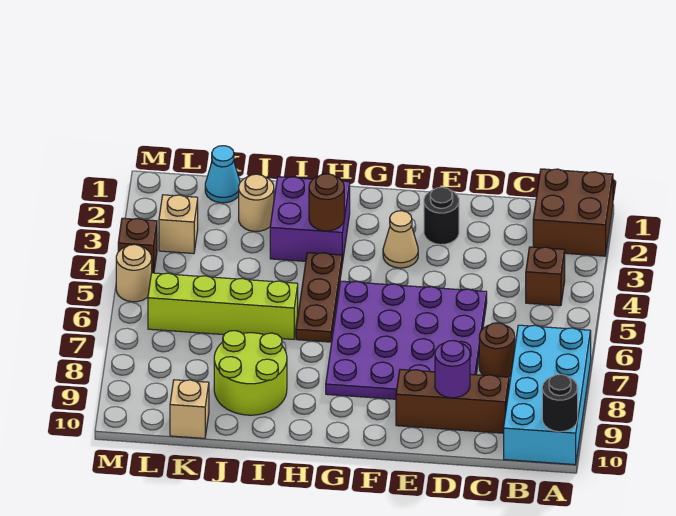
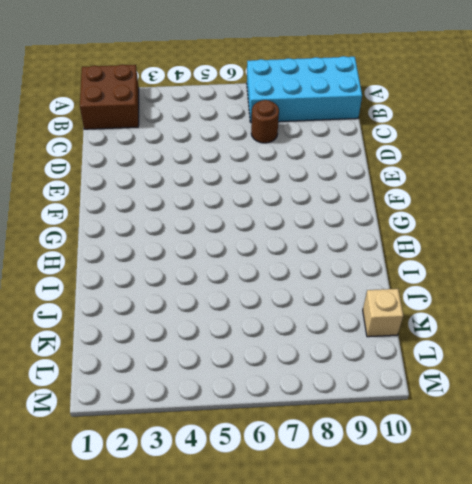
none -> brown brick B4 level 1
none -> brown brick C9:E9 level 1
none -> purple plate D5:G8 level 1

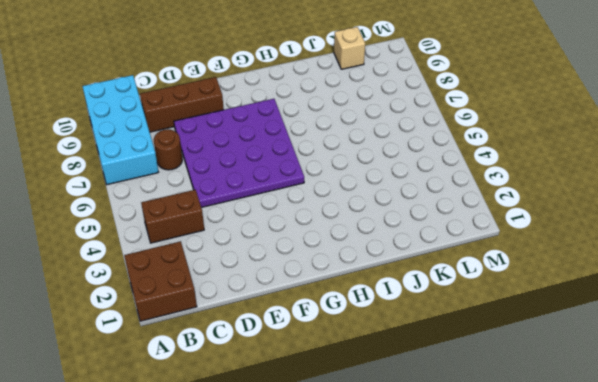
brown brick B4:C4 level 1 -> brown brick B4 level 1
none -> black round brick E2 level 1
none -> tan cone F3 level 1
none -> purple brick H2:I3 level 1

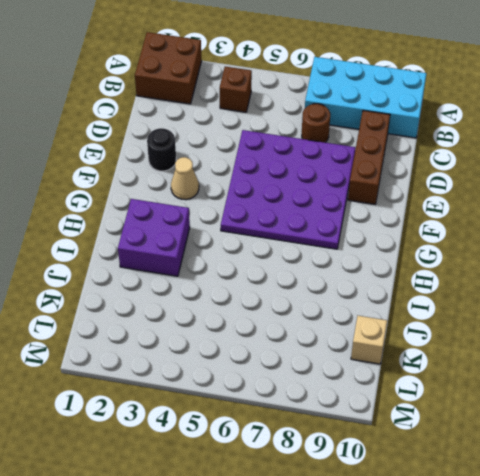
none -> brown plate H4:H6 level 1
none -> lime brick I6:L6 level 1
none -> lime round brick I8:J9 level 1

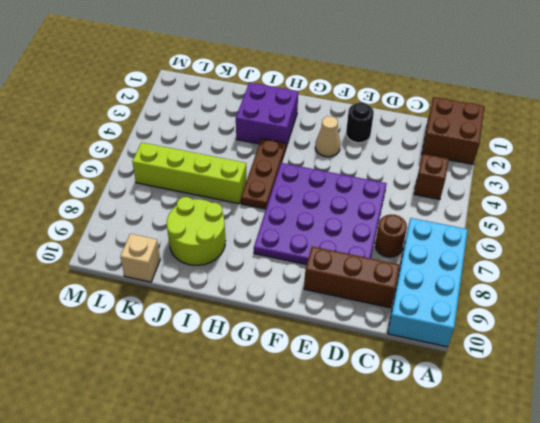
none -> tan round brick J2 level 1
none -> cyan cone K1 level 1
none -> tan brick L3 level 1

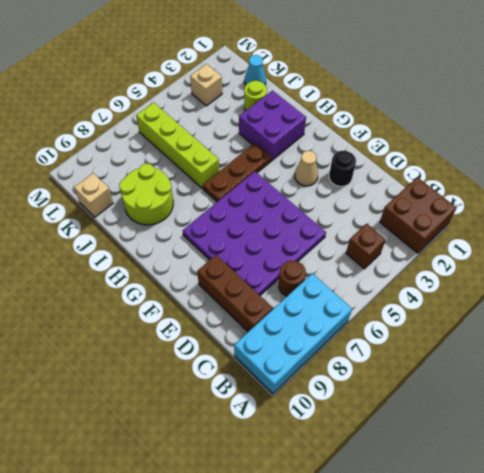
lime round brick J2 level 1 -> tan round brick J2 level 1
none -> brown brick M4 level 1
none -> tan round brick M5 level 1
none -> black round brick A10 level 2

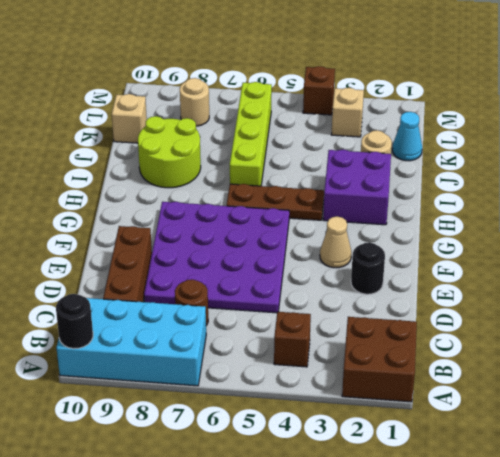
tan round brick L8 level 1 -> tan round brick M5 level 1
none -> purple round brick D9 level 2
none -> brown round brick H3 level 2

